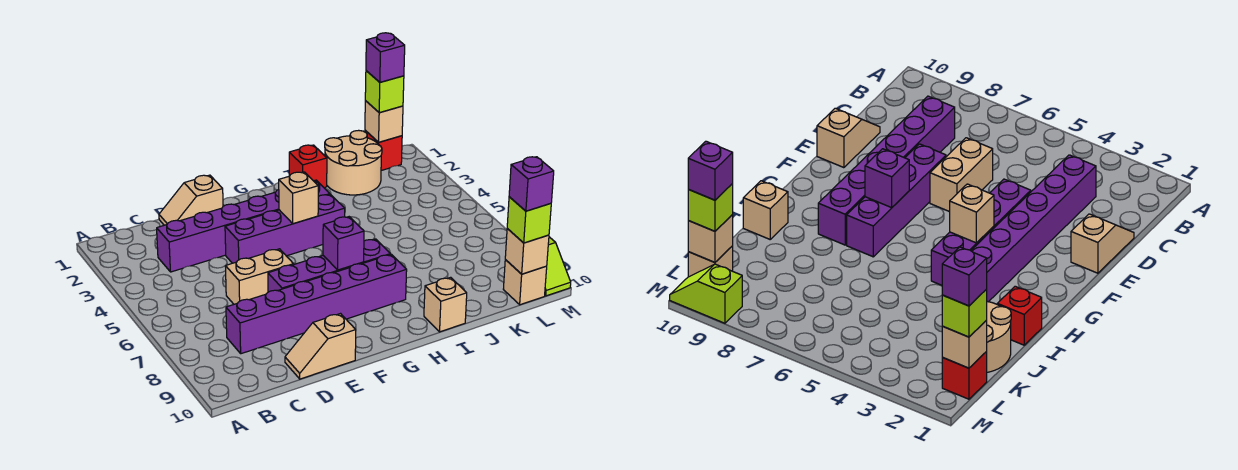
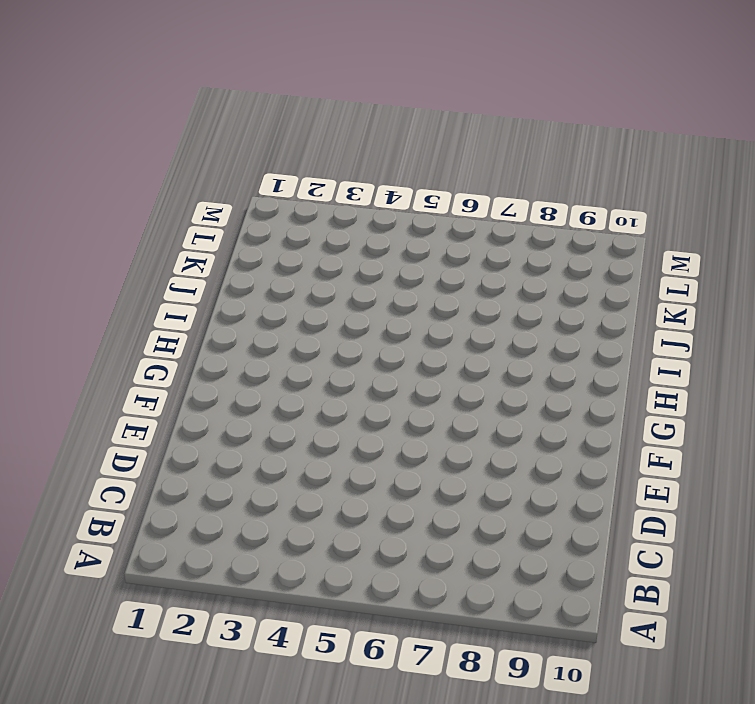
none -> purple brick C3:H3 level 1
none -> purple brick C8:H8 level 1
none -> tan slope D1:E1 level 1 top E

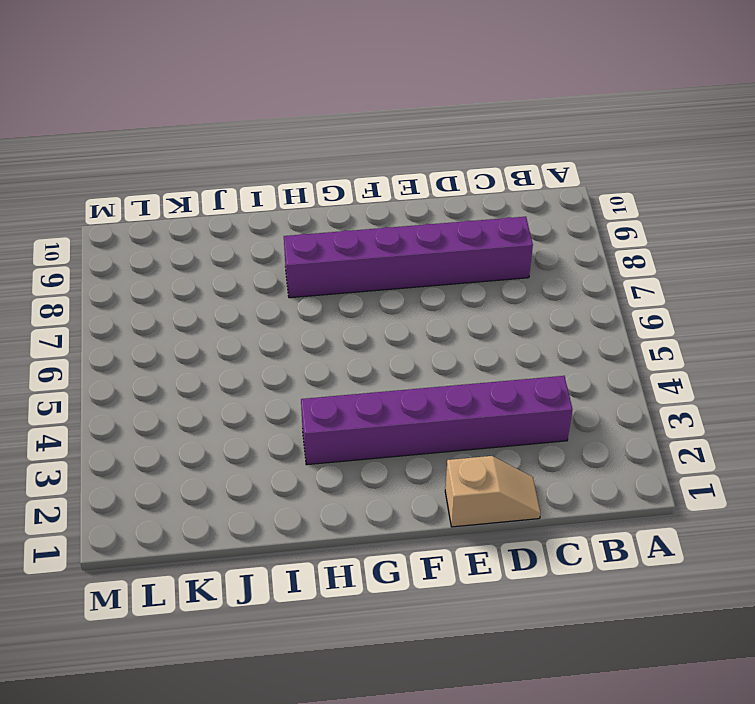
none -> tan brick D6:E6 level 1
none -> tan slope D10:E10 level 1 top E
none -> purple brick E4:H4 level 1

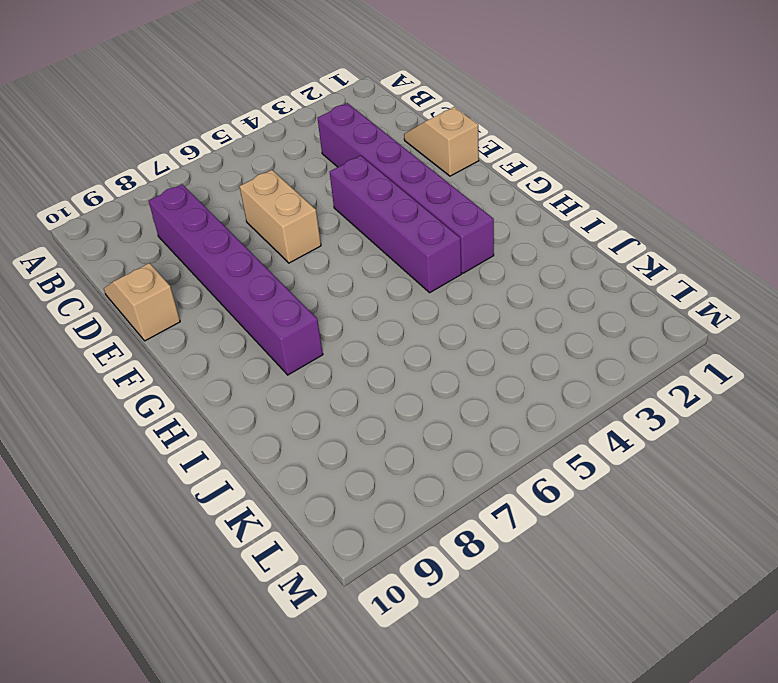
none -> purple brick E7:H7 level 1
none -> red brick I1 level 1
none -> tan brick I10 level 1

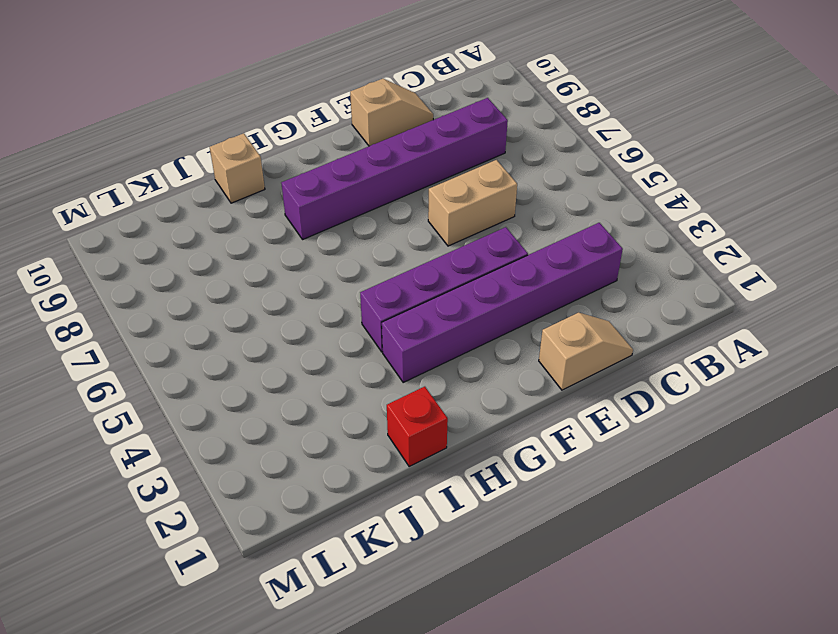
none -> purple brick E7:H7 level 1
none -> tan round brick J1:K2 level 1
none -> red brick L1 level 1

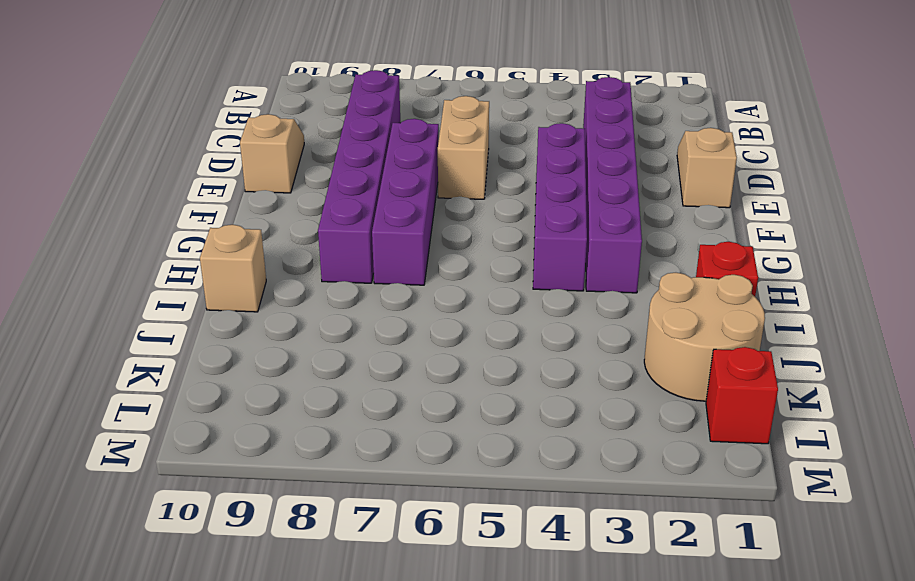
none -> tan brick L10 level 1
none -> lime slope M9:M10 level 1 top 9
none -> tan brick G4 level 2

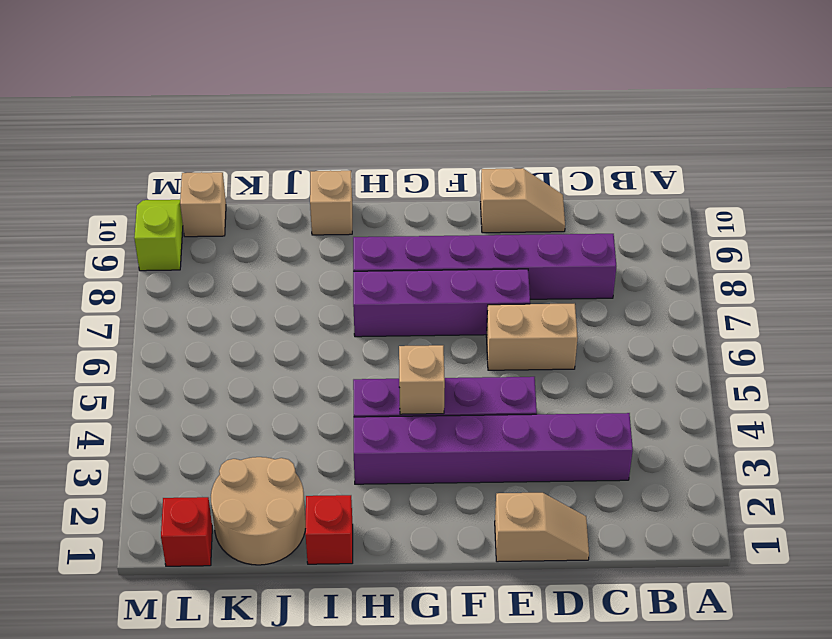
none -> purple brick G7 level 2
none -> tan brick L1 level 2
none -> tan brick L10 level 2

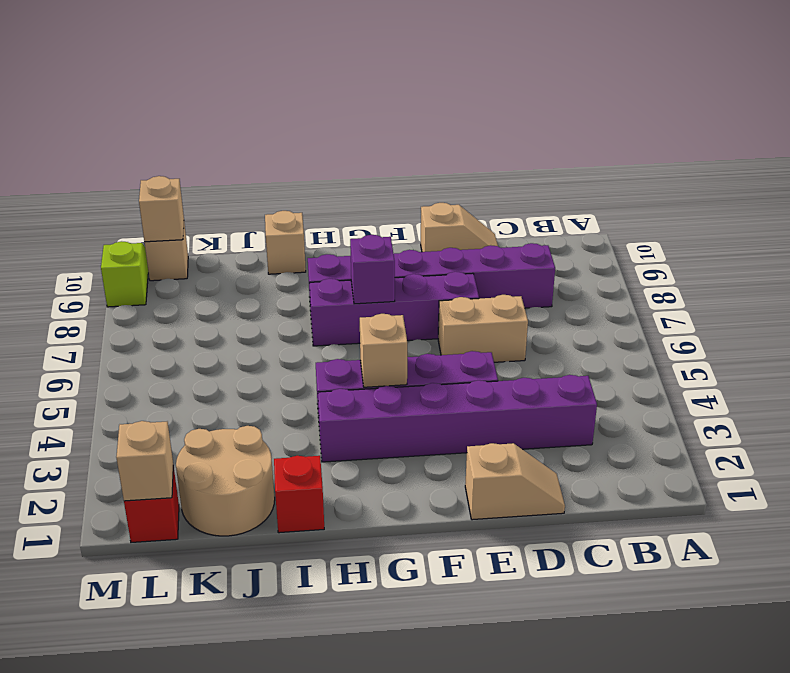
none -> lime brick L1 level 3
none -> lime brick L10 level 3
none -> purple brick L1 level 4

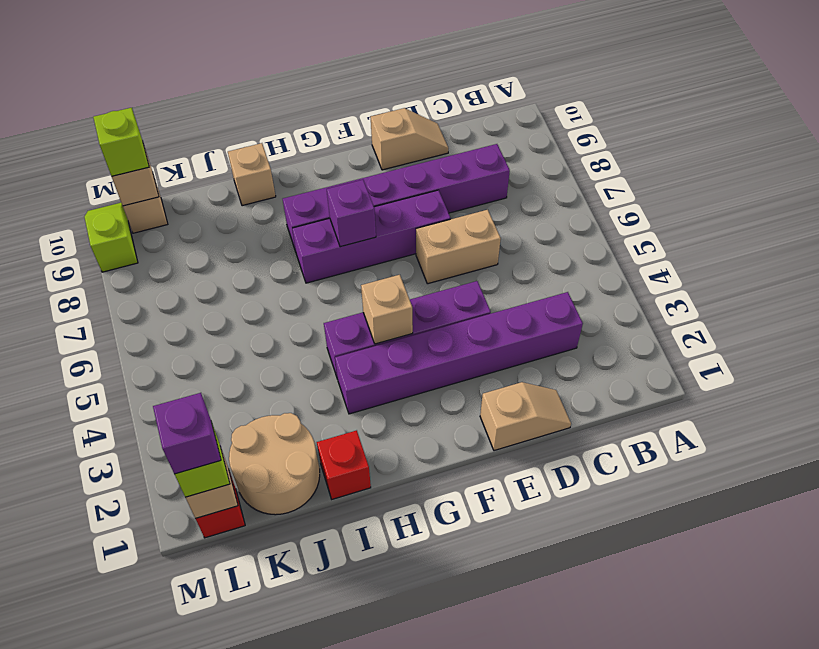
none -> purple brick L10 level 4

